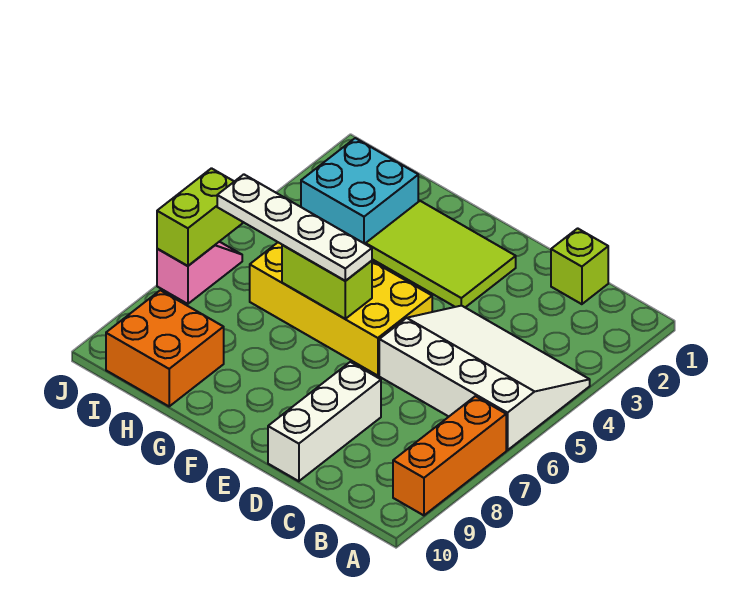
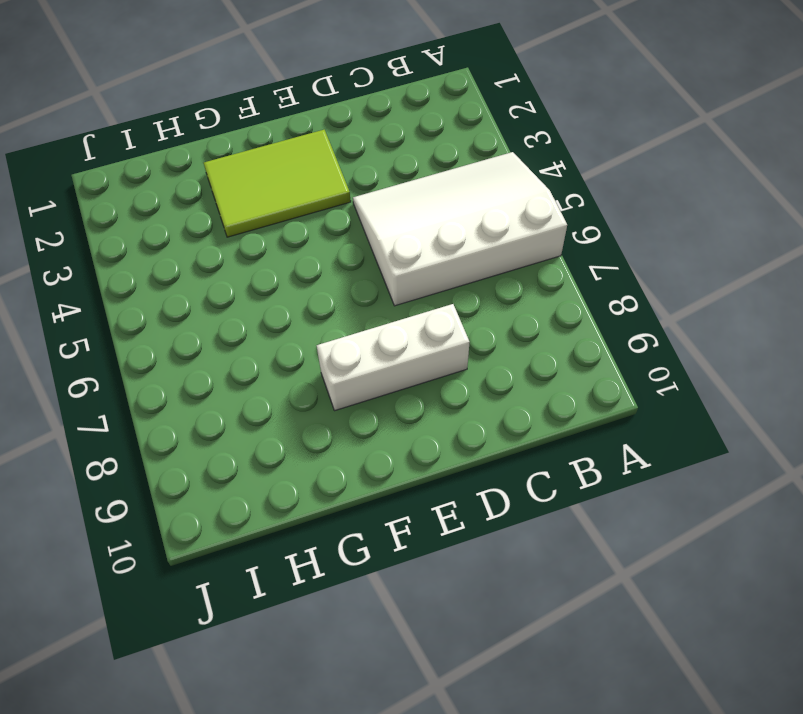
white brick D8:F8 level 1 -> white brick D8:D10 level 1
none -> orange brick A7:A9 level 1
none -> lime brick C1 level 1
none -> yellow brick E5:H6 level 1

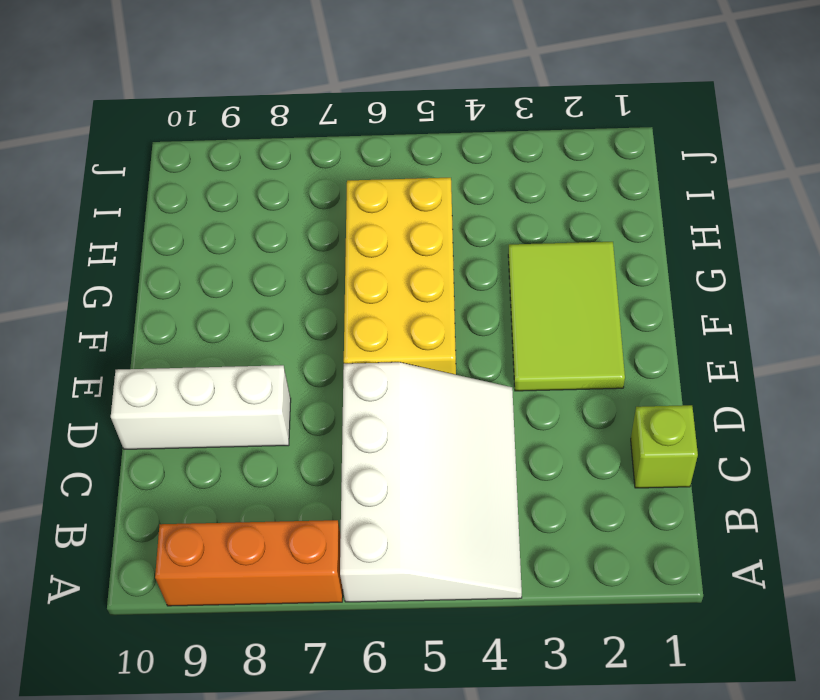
none -> cyan brick H2:I3 level 1
none -> orange brick H9:I10 level 1
none -> pink slope J6:J7 level 1 top 7

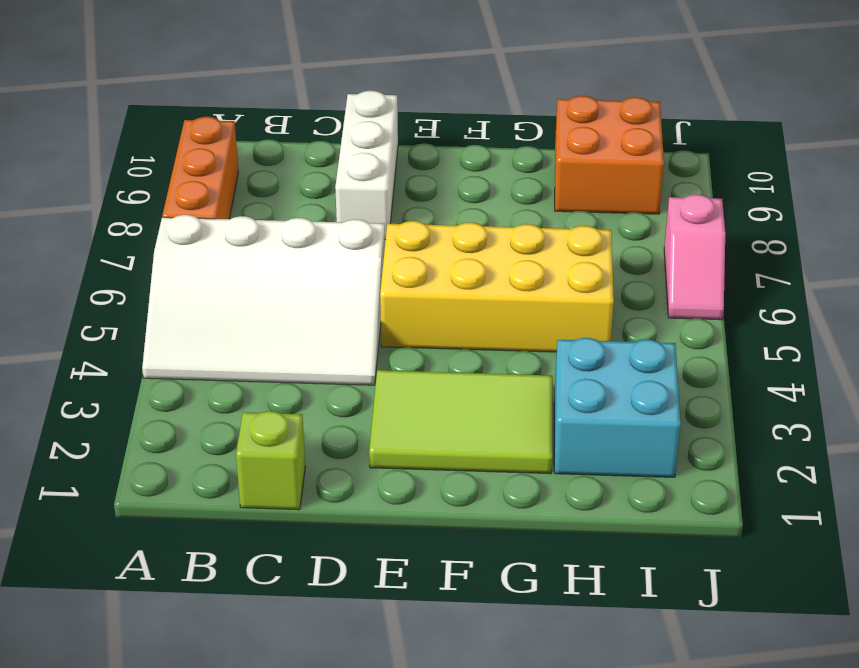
none -> lime brick F6:G6 level 2
none -> lime brick J6:J7 level 2
none -> white plate F6:I6 level 3

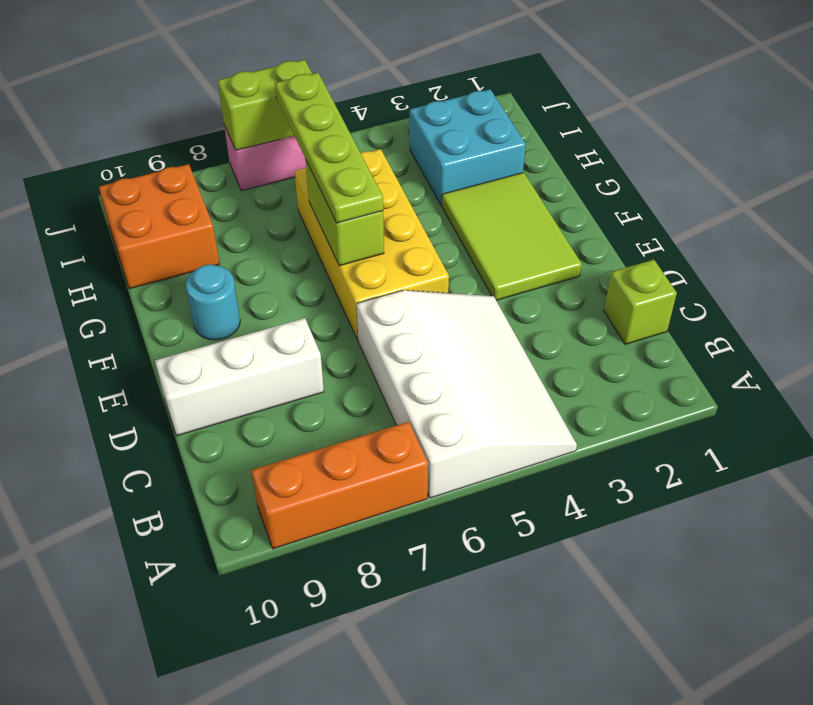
lime plate F6:I6 level 3 -> white plate F6:I6 level 3
cyan round brick F9 level 1 -> none

